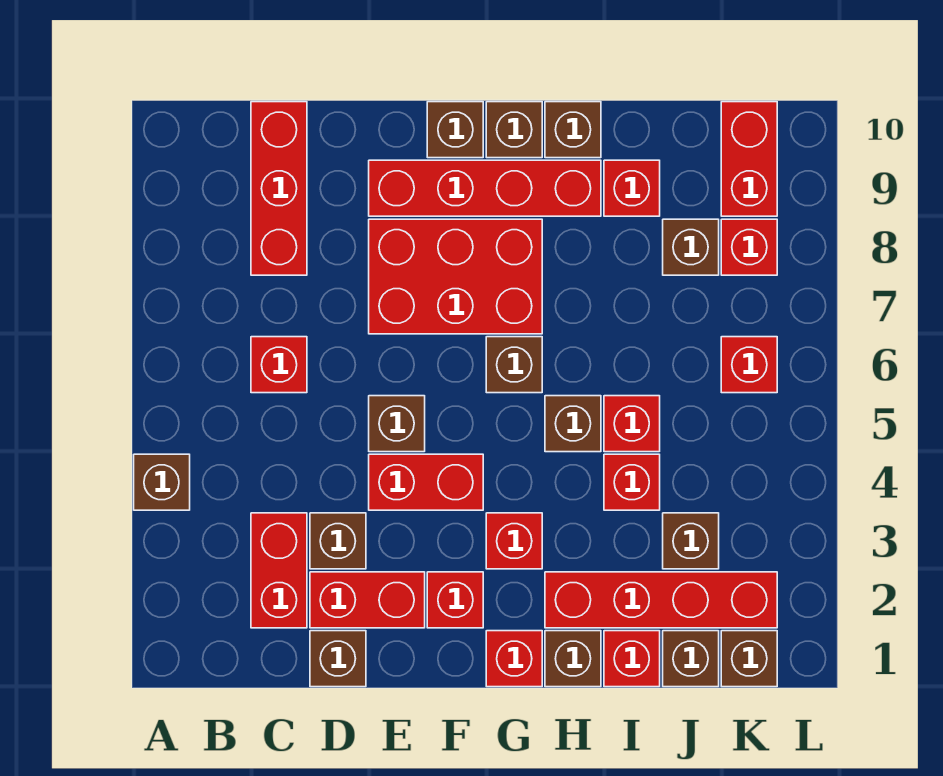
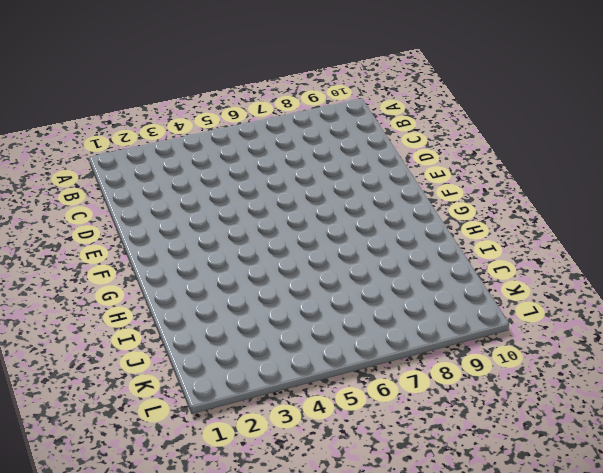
none -> brown brick A4 level 1
none -> red brick C2:C3 level 1
none -> red brick C6 level 1
none -> red brick C8:C10 level 1

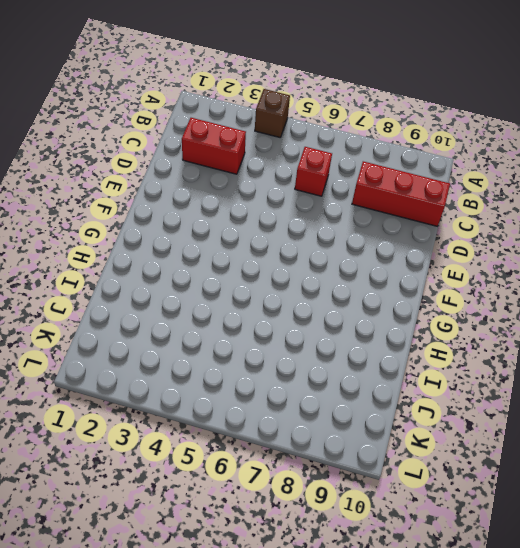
none -> brown brick D1 level 1
none -> red brick D2:E2 level 1
none -> brown brick D3 level 1
none -> red brick E4:F4 level 1

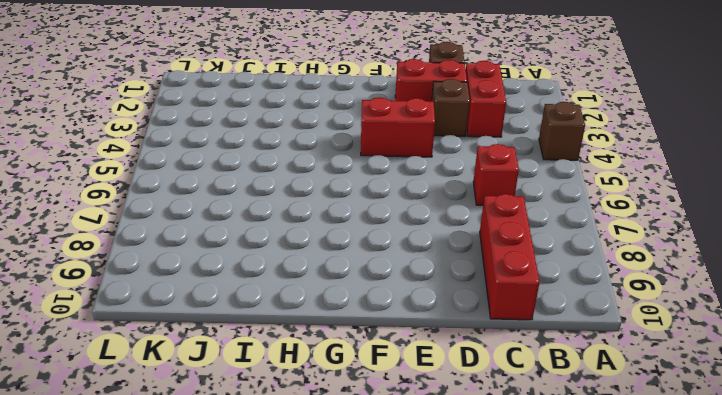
none -> brown brick E5 level 1
none -> red brick E7:G8 level 1
none -> red brick E9:H9 level 1
none -> red brick F2 level 1

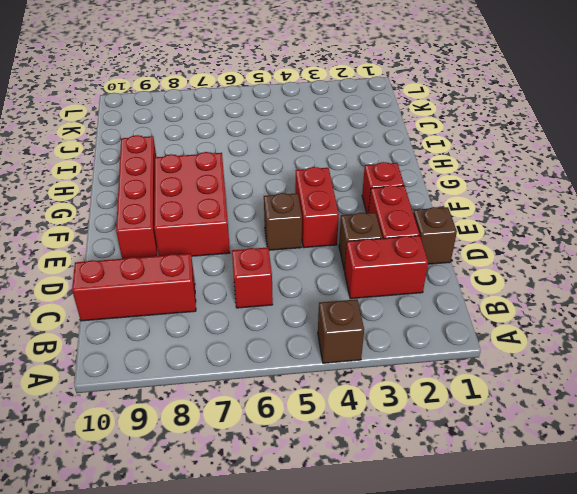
none -> brown brick F10 level 1
none -> red brick G1 level 1
none -> red brick G3 level 1
none -> brown brick G6 level 1

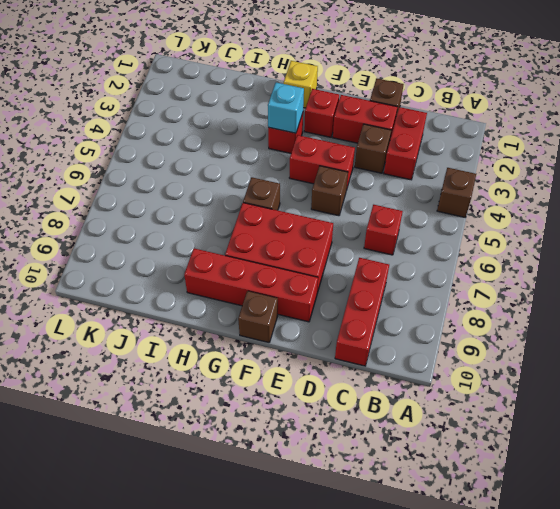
yellow brick G1 level 1 -> red brick G1 level 1
cyan brick G3 level 2 -> none
none -> brown brick G10 level 1
none -> brown brick H1 level 1
none -> red brick H2:K2 level 1
none -> brown brick H5 level 1

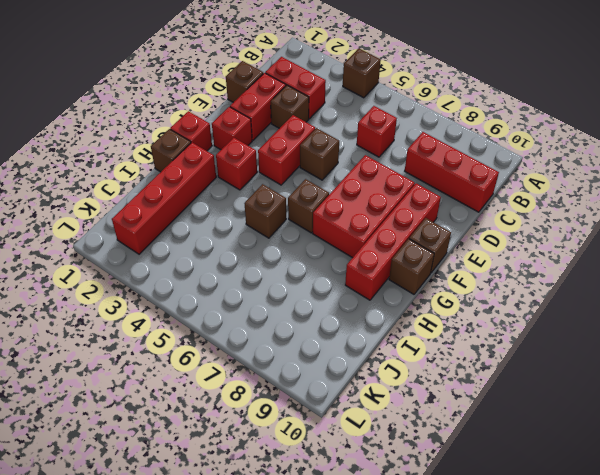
none -> brown brick H10 level 1
none -> red brick I1 level 1
none -> red brick I4 level 1
none -> red brick I5 level 1

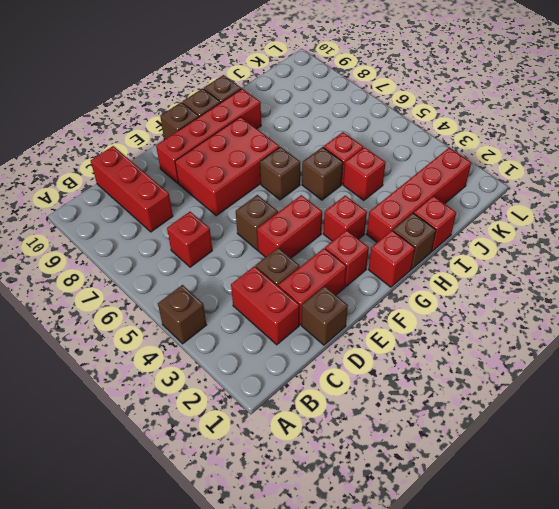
none -> red brick I9 level 1
none -> brown brick J1 level 1
none -> brown brick J3 level 1
none -> brown brick J8 level 1

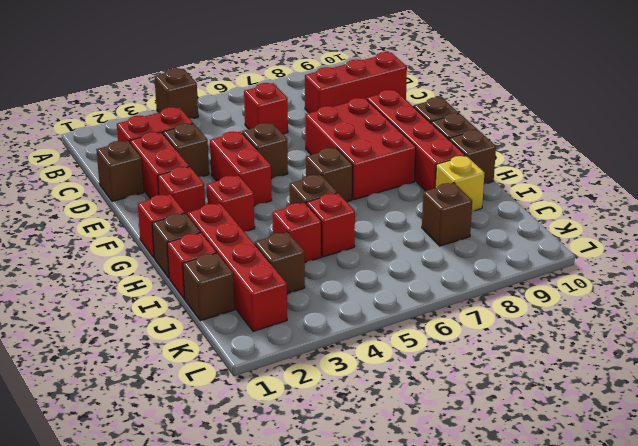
yellow brick I9 level 1 -> red brick I9 level 1
none -> brown brick K1 level 1
none -> red brick K6 level 1
none -> red brick K8 level 1
none -> red brick K9:K10 level 1

